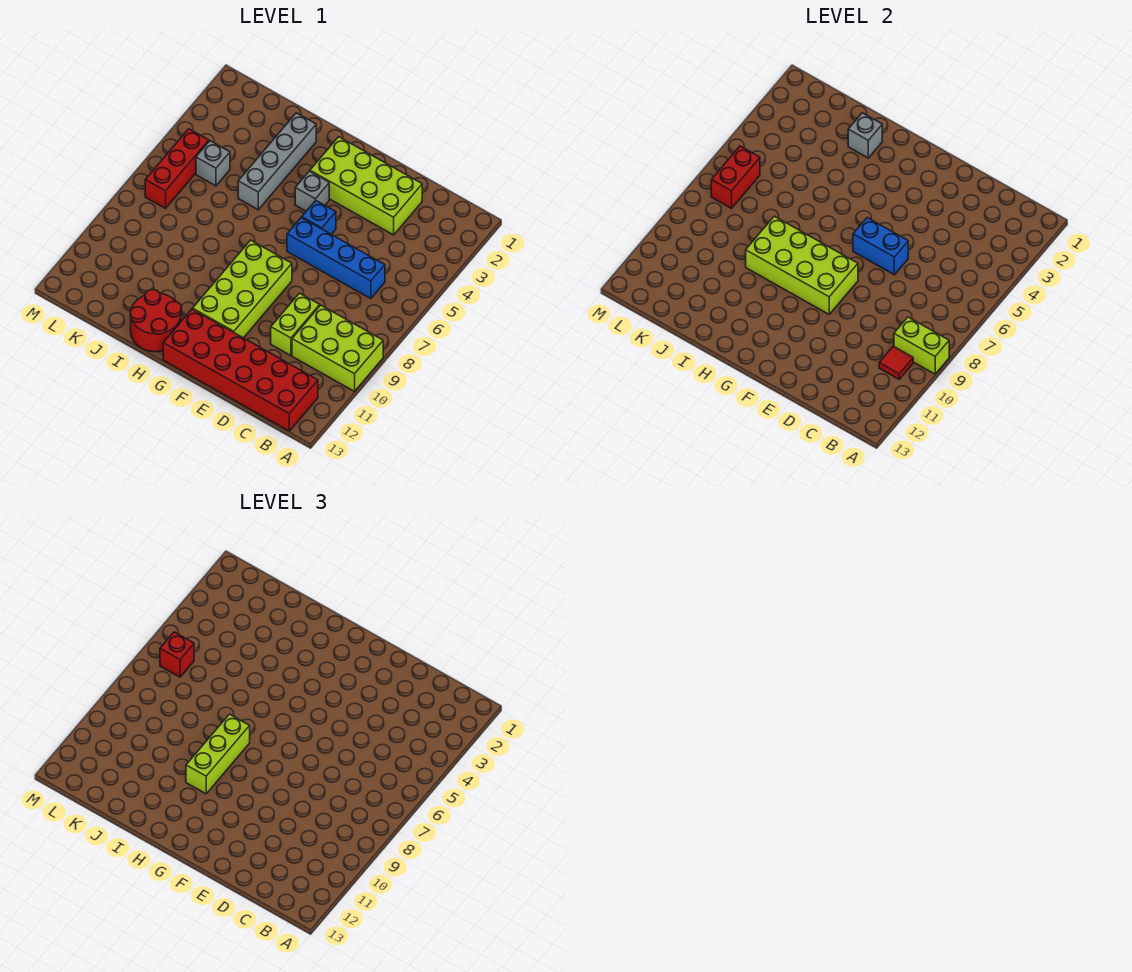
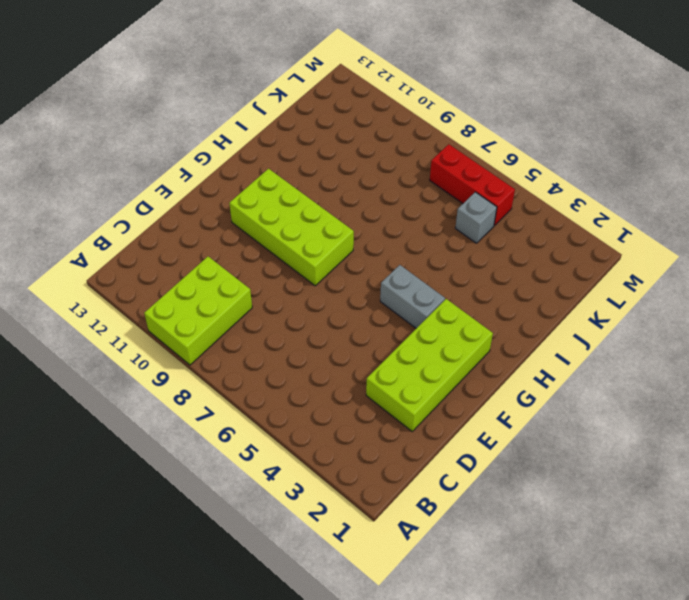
grey brick G4:G5 level 1 -> grey brick G4 level 1
none -> red brick B12:G13 level 1
none -> blue brick C6:F6 level 1
none -> lime brick D9:D10 level 1

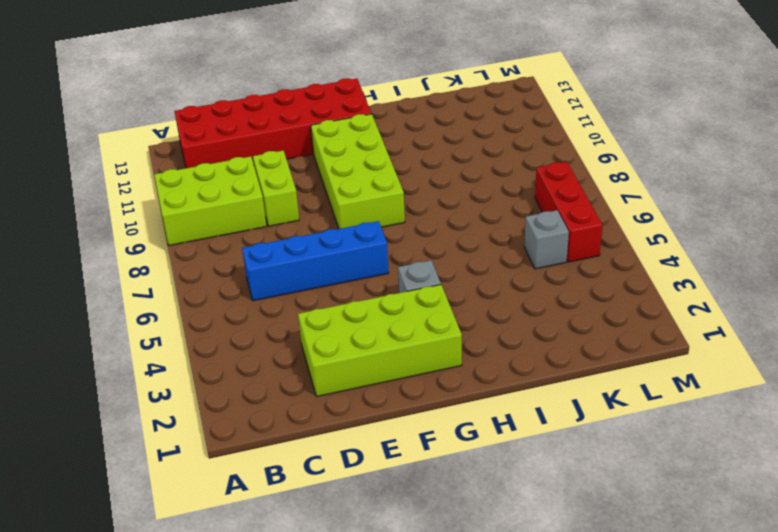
none -> blue brick F5 level 1
none -> red round brick H12:I13 level 1
none -> grey brick I2:I5 level 1

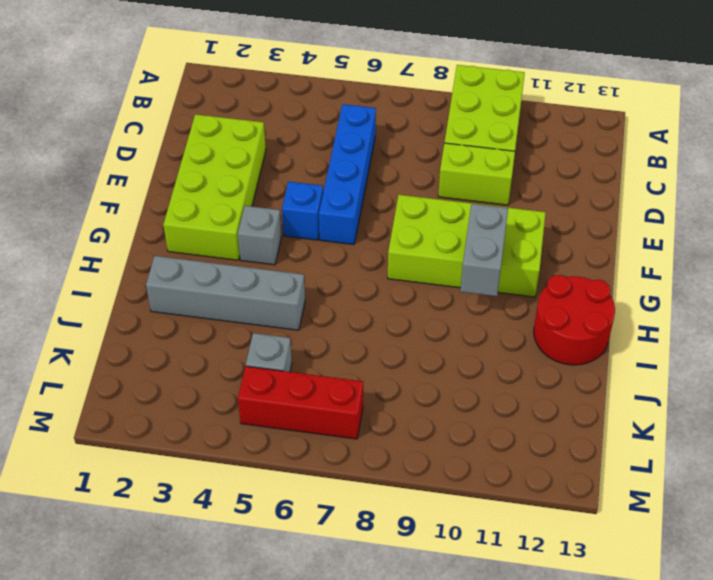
grey brick G10:H10 level 2 -> none
none -> red brick B12:G13 level 1
none -> lime brick A9:B9 level 2
none -> red tile B10 level 2

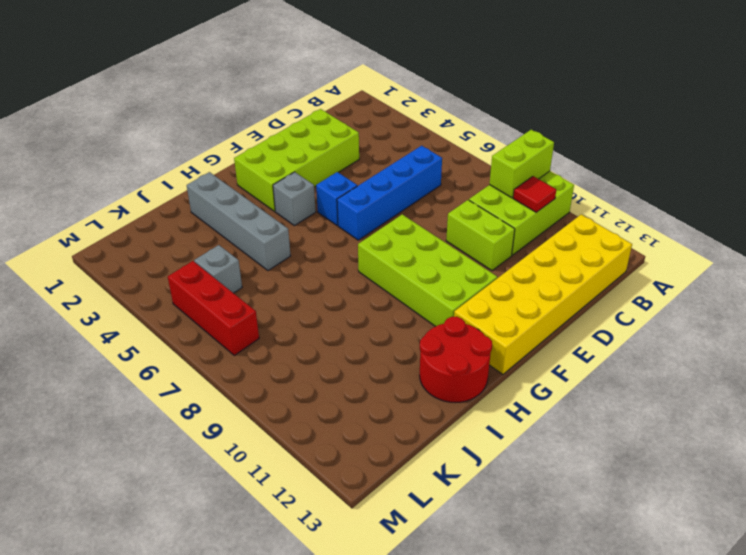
yellow brick B12:G13 level 1 -> red brick B12:G13 level 1
none -> blue brick E6:F6 level 2
none -> lime brick F8:I9 level 2
none -> grey brick I2 level 2

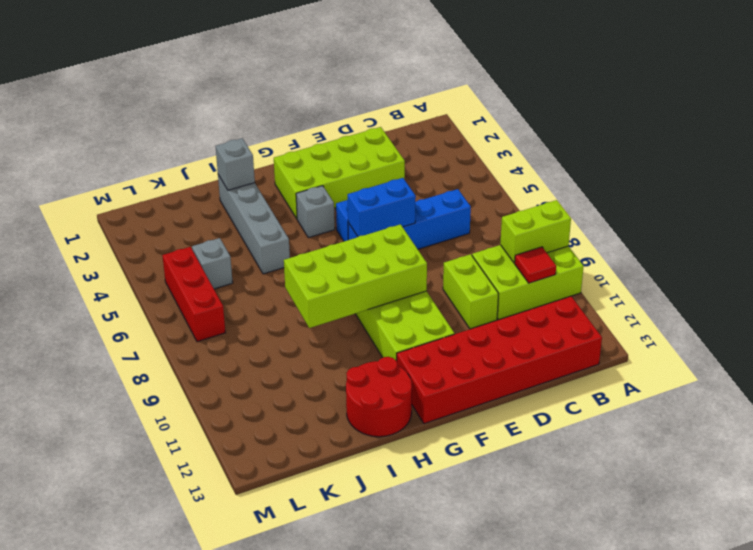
none -> red brick L6:L7 level 2
none -> lime brick H8:H10 level 3
none -> red brick L6 level 3

